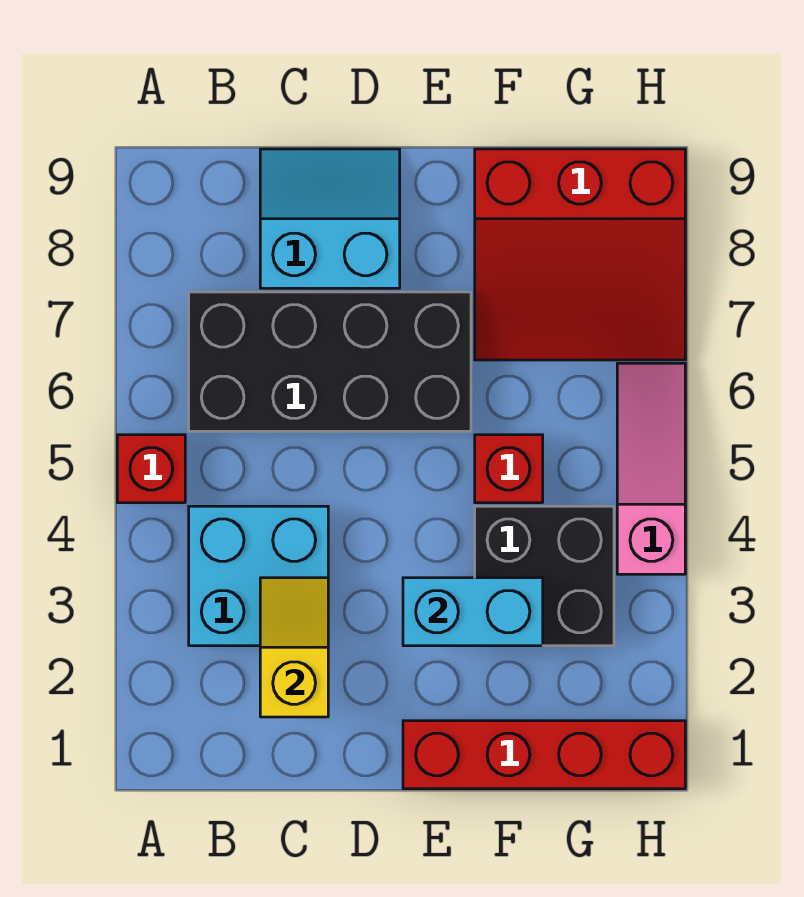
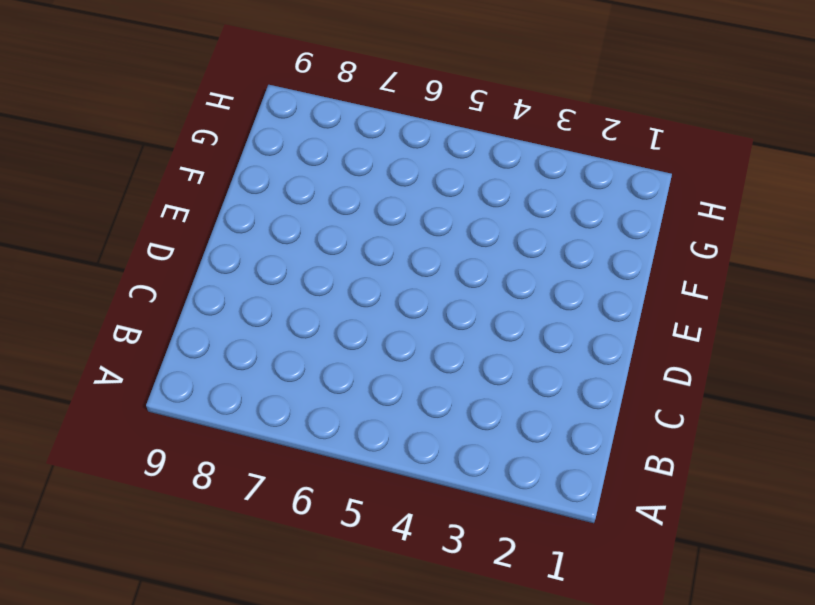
none -> red brick A5 level 1
none -> cyan brick B3:C4 level 1

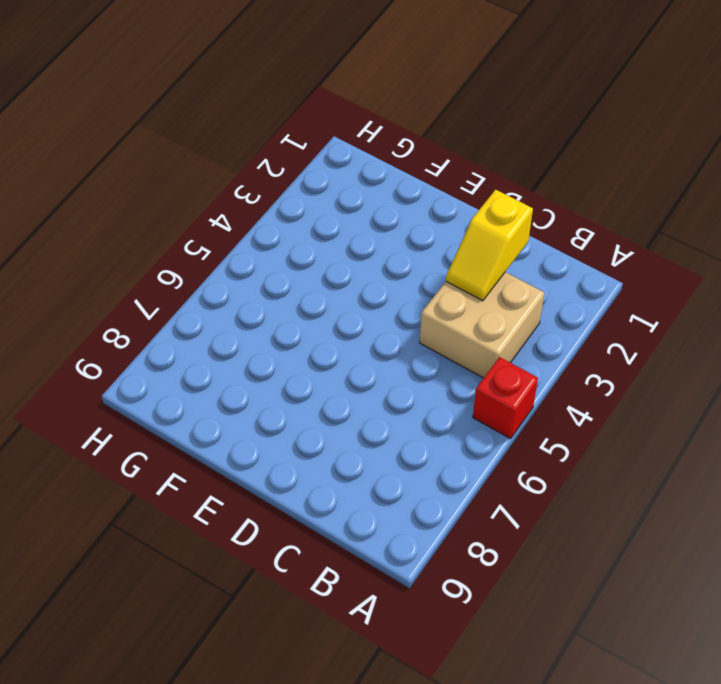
tan brick B3:C4 level 1 -> cyan brick B3:C4 level 1
none -> black brick B6:E7 level 1
none -> cyan slope C8:D9 level 1 top 8

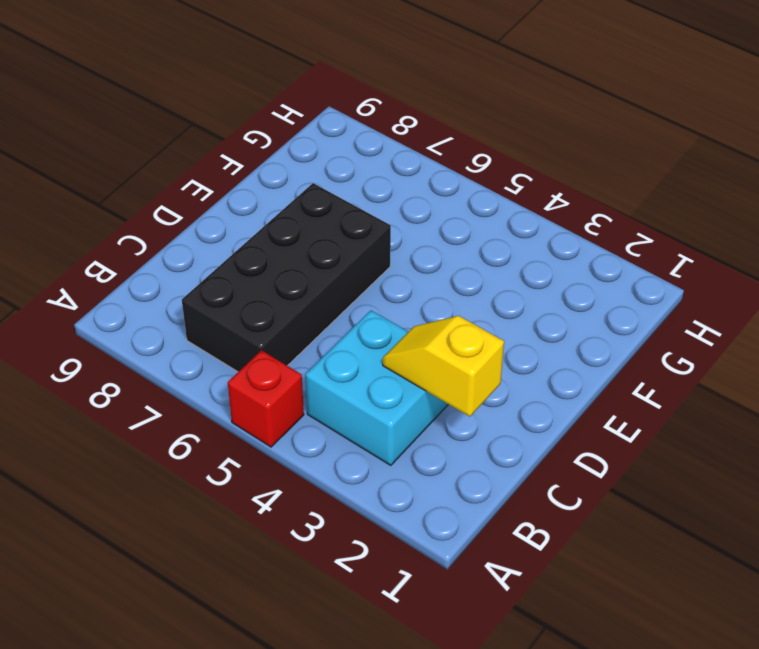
none -> cyan slope C8:D9 level 1 top 8
none -> red brick E1:H1 level 1

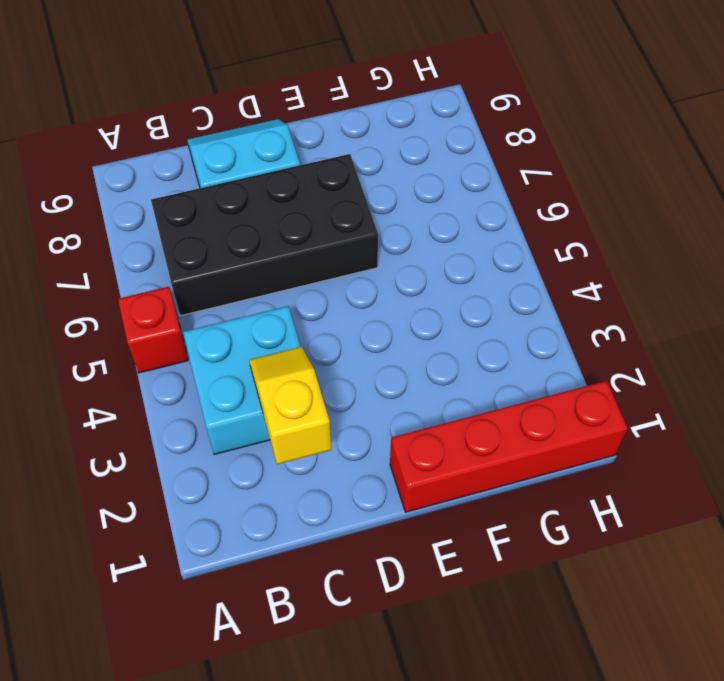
none -> black brick F3:G4 level 1
none -> red brick F5 level 1

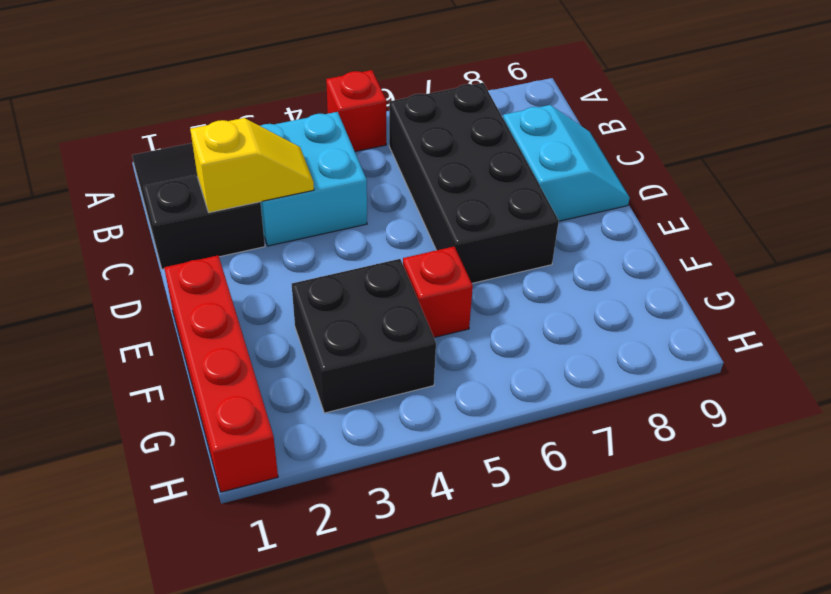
black slope A1:C2 level 1 top C -> none
none -> red slope F7:H9 level 1 top 9
none -> pink slope H4:H6 level 1 top 4

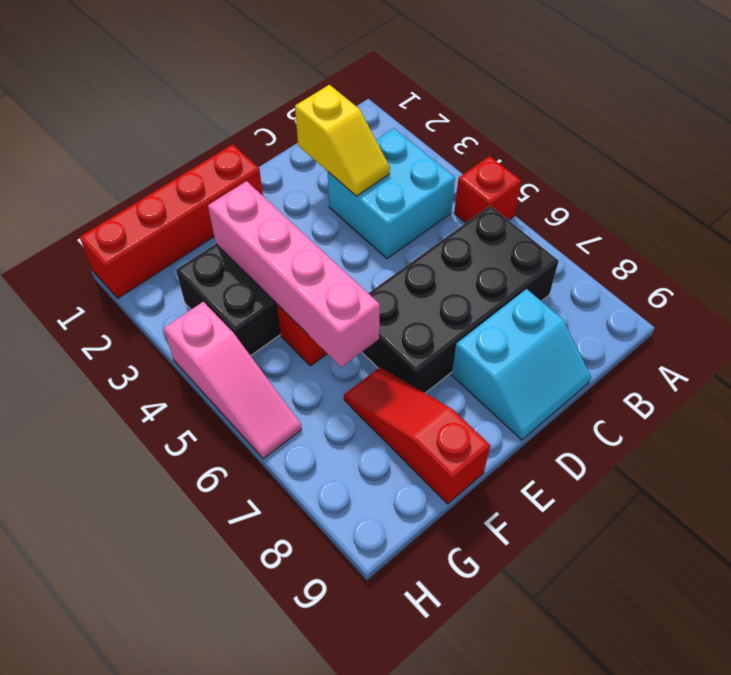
pink brick F3:F6 level 2 -> cyan brick E3:F3 level 2
red slope F7:F9 level 1 top 9 -> red slope F7:H9 level 1 top 9

